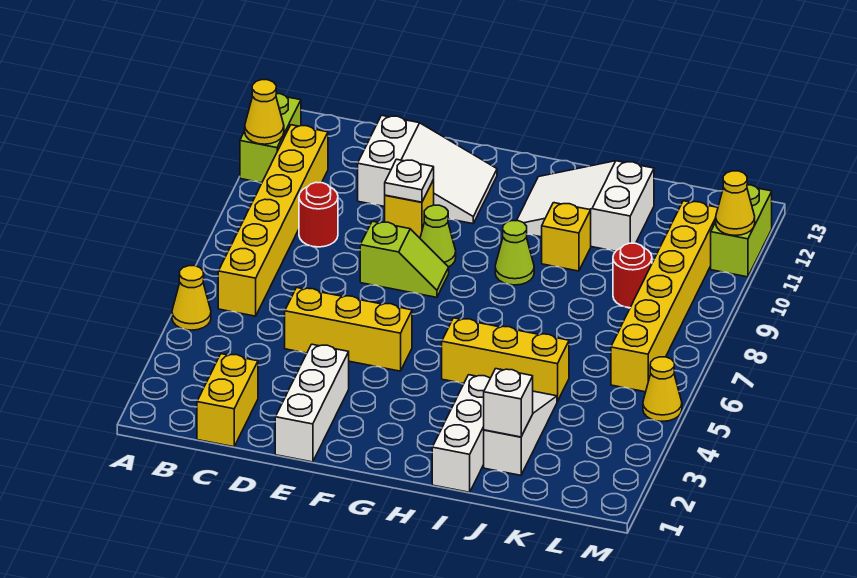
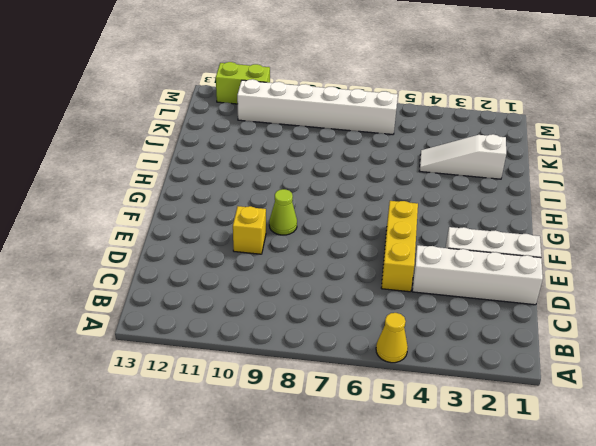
white brick D1:D4 level 1 -> none
white brick L6:L11 level 1 -> yellow brick L6:L11 level 1
none -> lime brick A11:A12 level 1
none -> yellow brick B6:B11 level 1
none -> yellow brick C1:C2 level 1

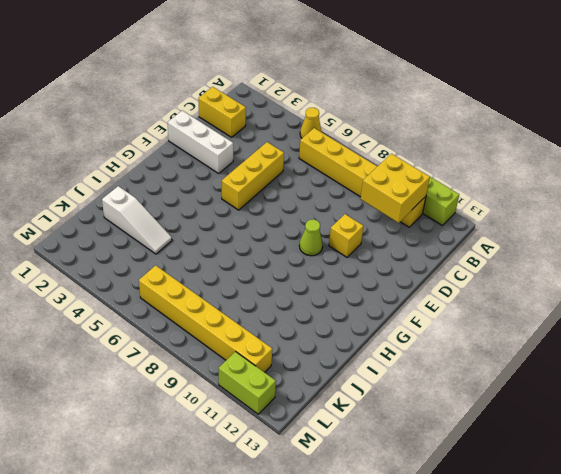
yellow brick B10:C11 level 2 -> none
none -> red round brick C9 level 1
none -> white slope D11:F12 level 1 top D
none -> lime slope E8:F8 level 1 top E

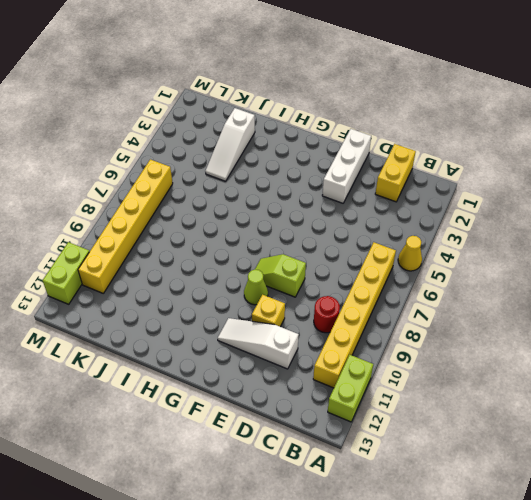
white slope D11:F11 level 1 top D -> white slope D11:F12 level 1 top D
none -> yellow brick D5:F5 level 1
none -> yellow brick H5:J5 level 1
none -> lime cone H9 level 1

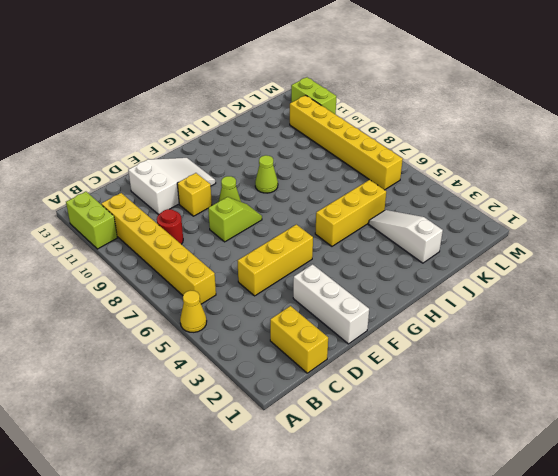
none -> white slope H11:J12 level 1 top J
none -> white brick I1:I3 level 1
none -> yellow brick I10 level 1

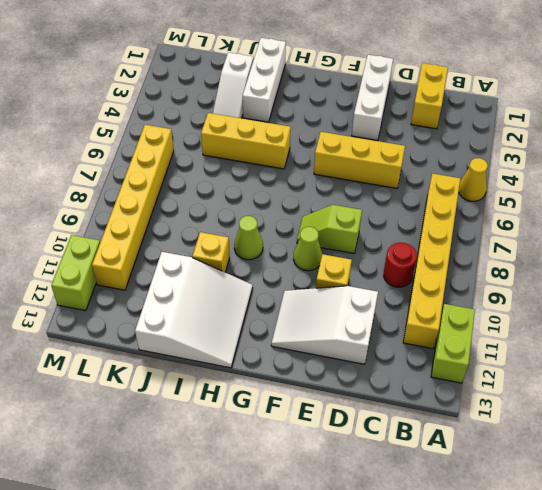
white slope H11:J13 level 1 top J -> white slope H11:J12 level 1 top J
none -> red round brick K9 level 1
none -> yellow cone M5 level 1
none -> yellow cone A11 level 2

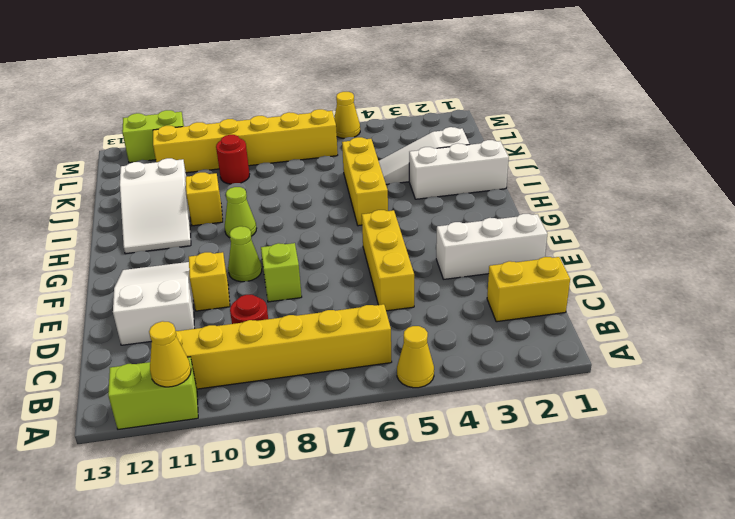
none -> white plate E10 level 2
none -> white brick J2 level 2
none -> yellow cone M11 level 2

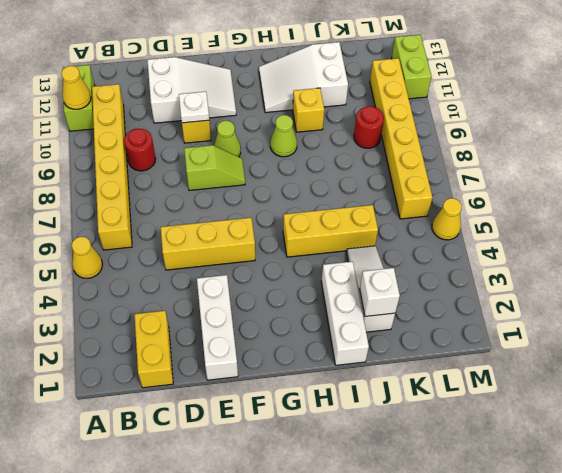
none -> yellow cone M11 level 2

